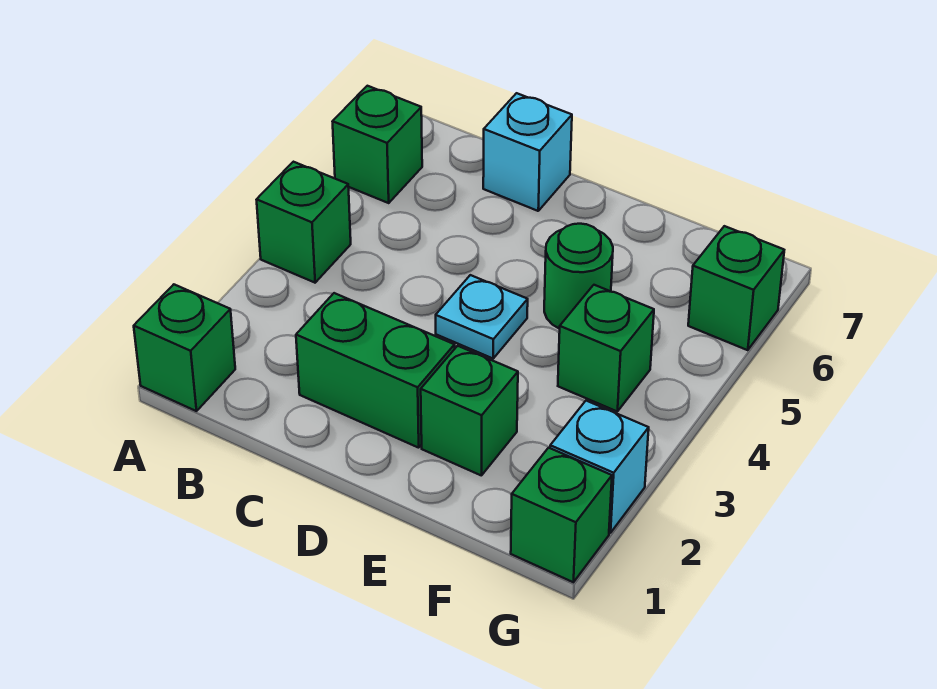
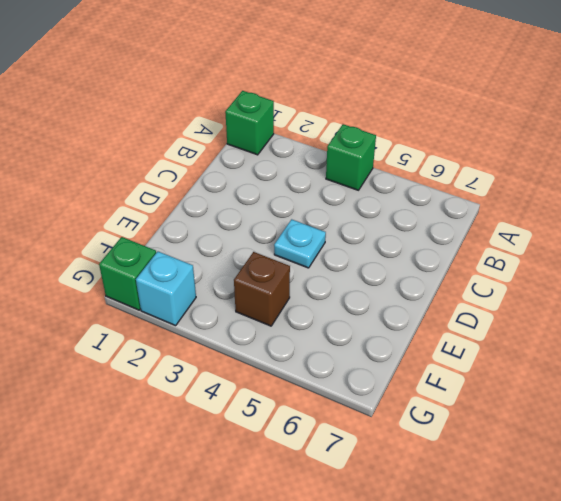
brown brick F4 level 1 -> green brick F4 level 1
none -> green brick A6 level 1
none -> green brick C2:D2 level 1
none -> cyan brick C7 level 1

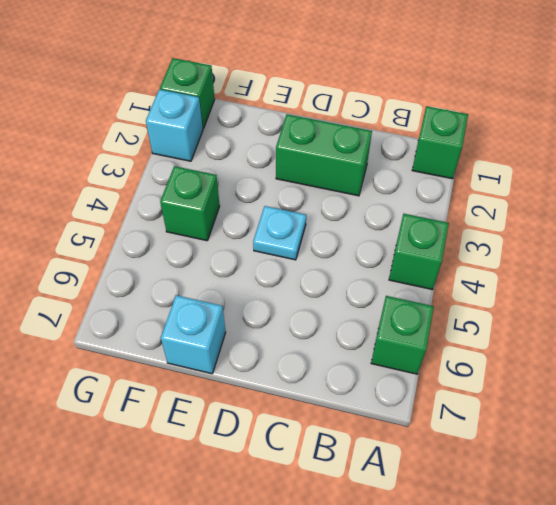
cyan brick E7 level 1 -> cyan brick C7 level 1
none -> green brick E2 level 1
none -> green round brick E5 level 1
none -> green brick G6 level 1

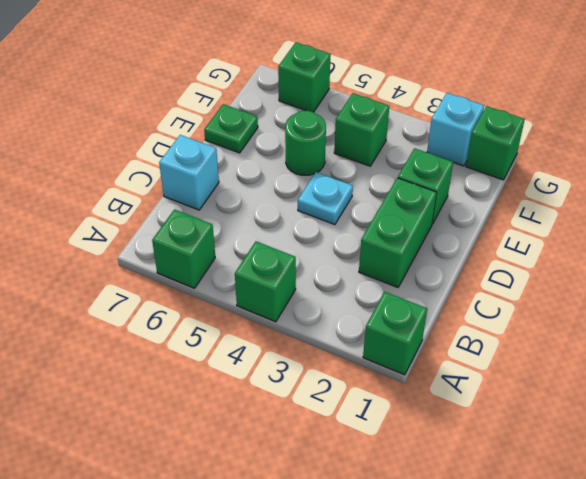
green plate E7 level 1 -> none

